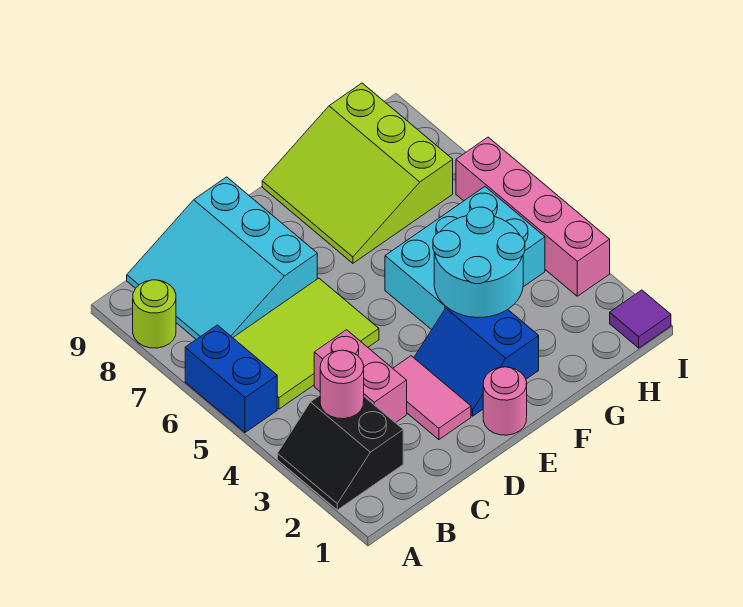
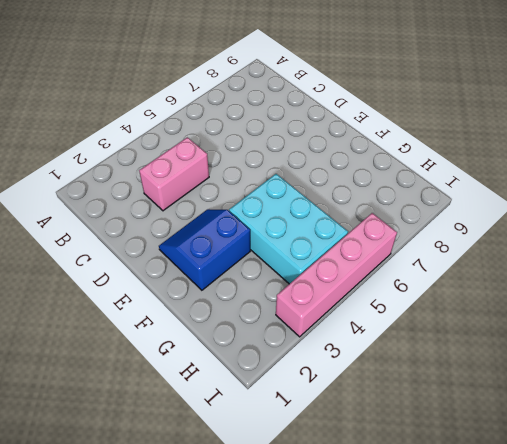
none -> black slope A2:B3 level 1 top B
none -> blue brick A5:A6 level 1
none -> lime round brick A8 level 1

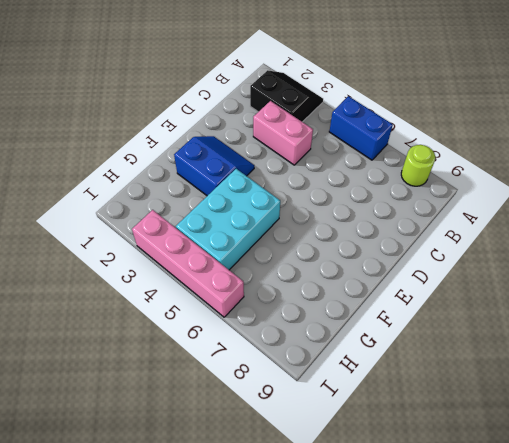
none -> lime tile B5:D6 level 1
none -> cyan slope B7:D9 level 1 top D
none -> pink tile D2:D3 level 1

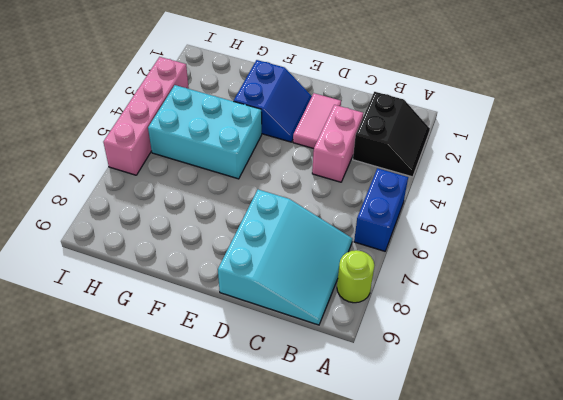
none -> lime tile B5:D6 level 1
none -> pink round brick E1 level 1
none -> lime slope F7:H9 level 1 top H

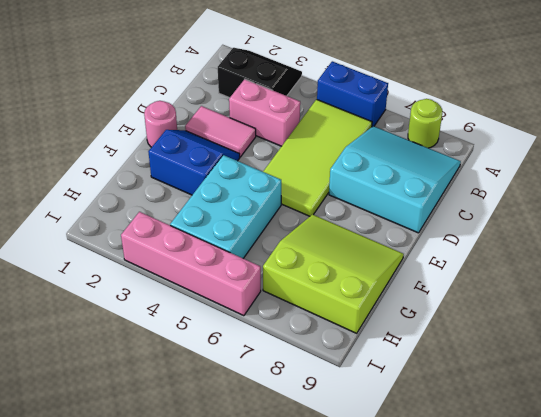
lime tile B5:E6 level 1 -> lime tile B5:D6 level 1
none -> purple tile I1 level 1
none -> pink round brick B3 level 2
none -> cyan round brick F3:G4 level 2

